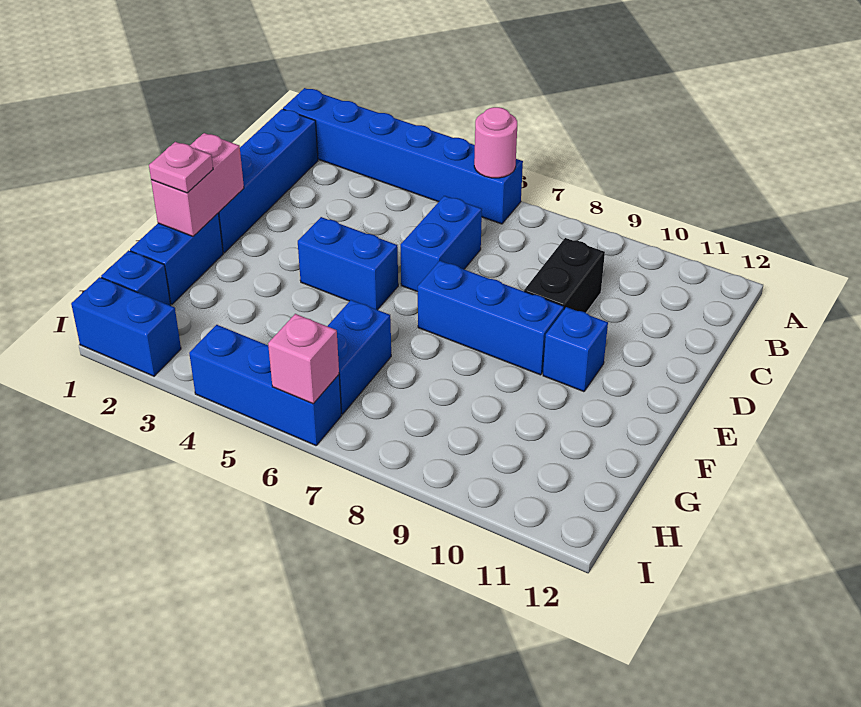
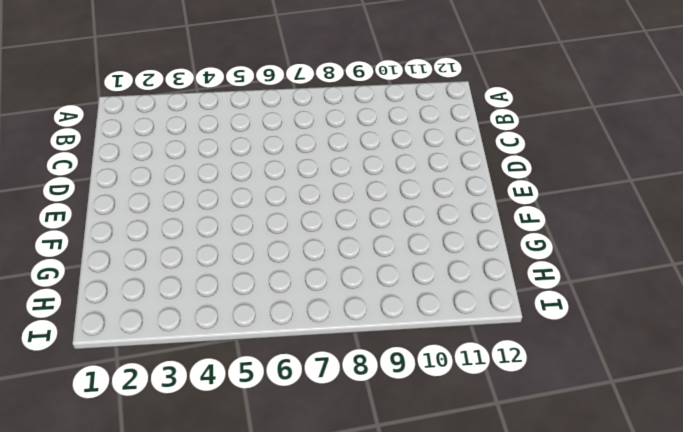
none -> blue brick A1:A6 level 1
none -> blue brick B1:E1 level 1
none -> blue brick C6:D6 level 1

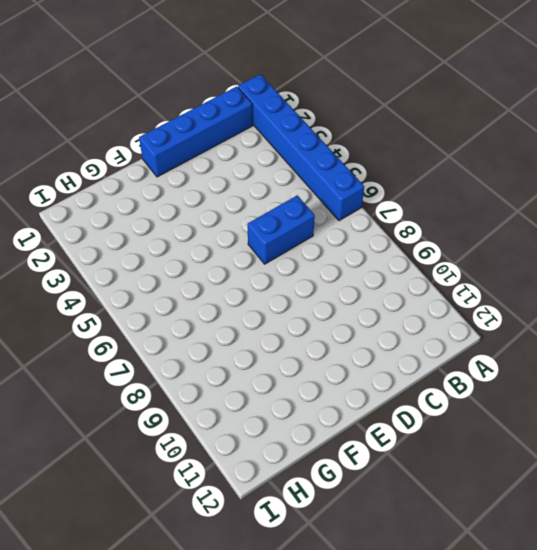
none -> black brick C9:D9 level 1
none -> blue brick E4:E5 level 1
none -> blue brick E7:E9 level 1

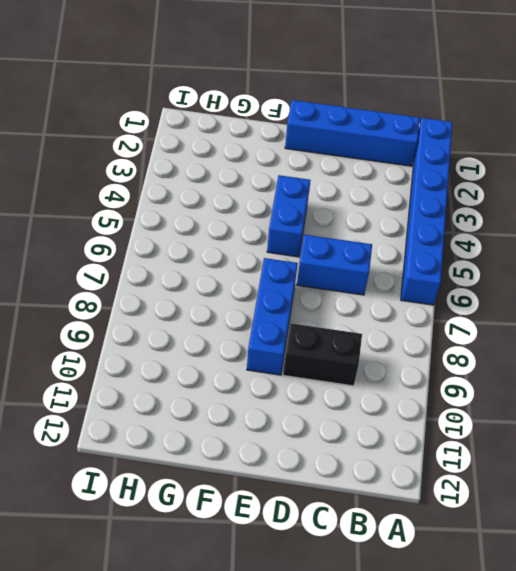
none -> blue brick E10 level 1
none -> blue brick F1:G1 level 1
none -> blue brick G6:H6 level 1

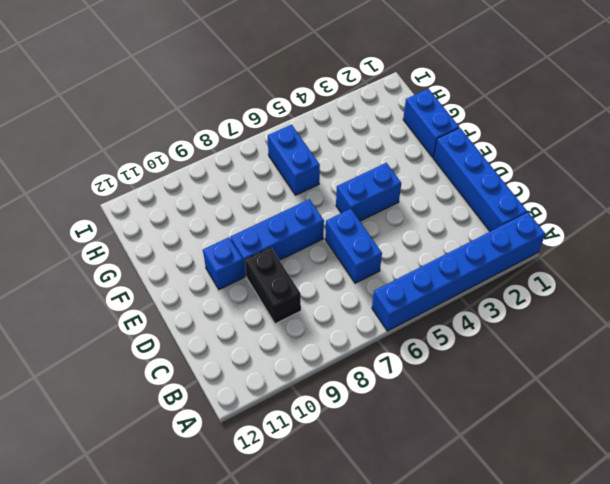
none -> blue brick H1 level 1
none -> blue brick I1:I2 level 1
none -> blue brick I4:I6 level 1

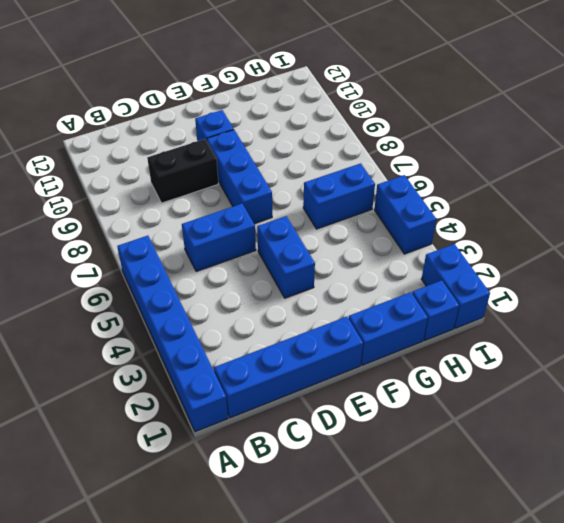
blue brick I4:I5 level 1 -> blue brick I4:I6 level 1
none -> pink round brick A6 level 2
none -> pink brick E1:F1 level 2
none -> pink brick I6 level 2

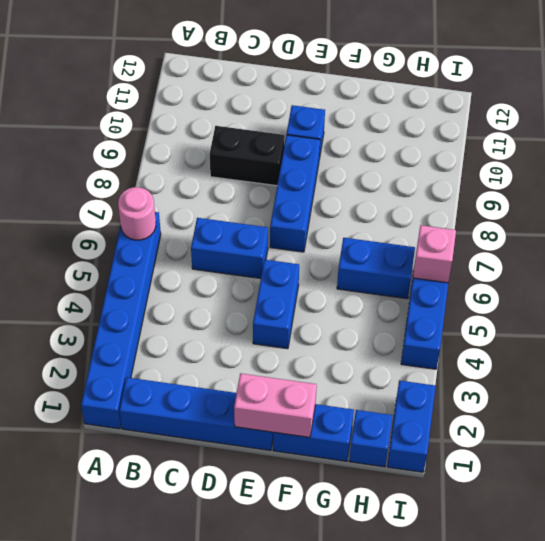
none -> pink plate F1 level 3

